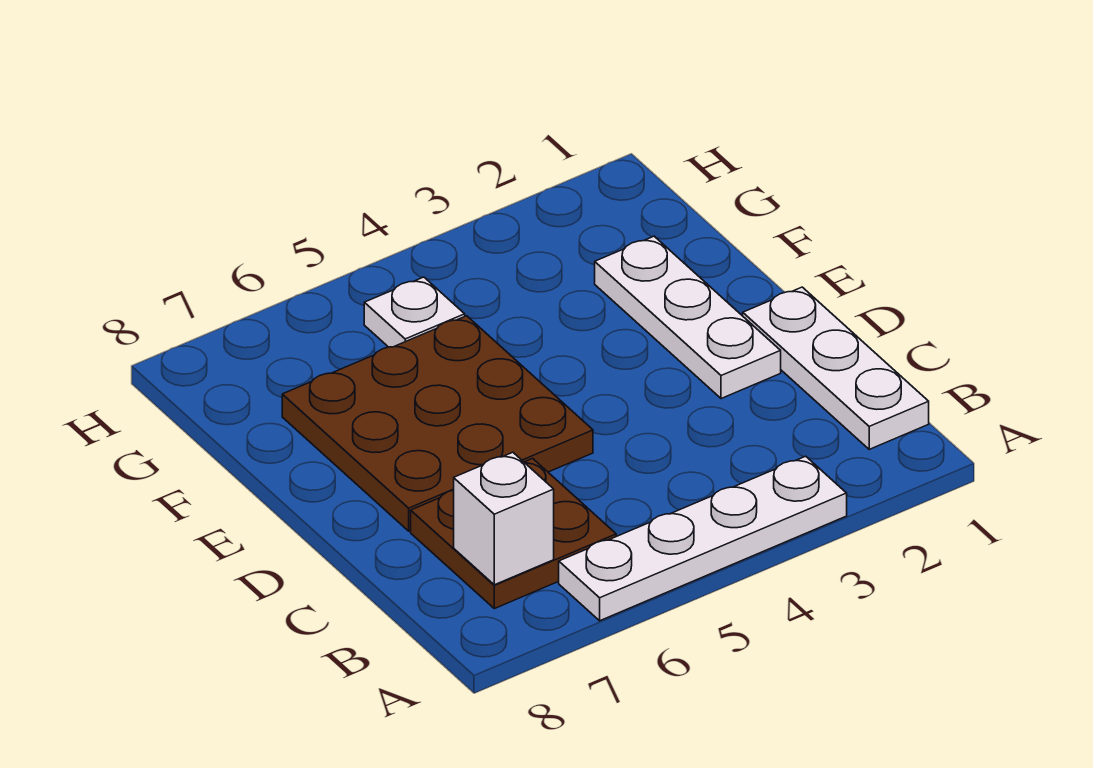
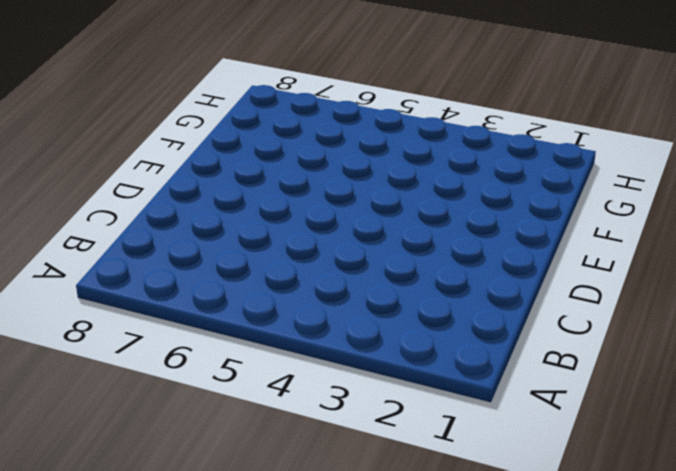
none -> white plate A3:A6 level 1
none -> white plate B1:D1 level 1

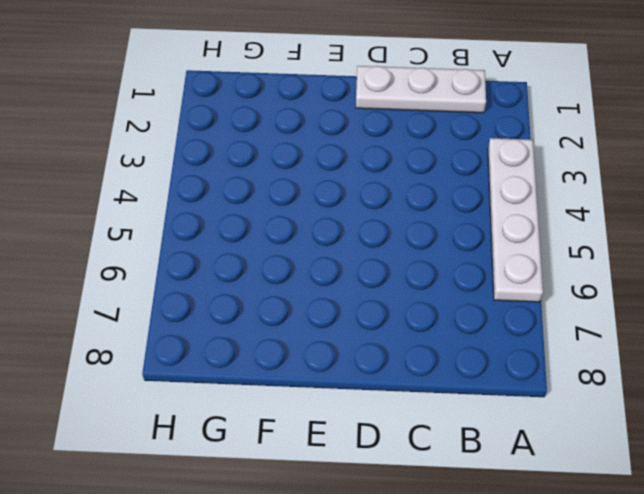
none -> brown plate B6:C7 level 1
none -> white plate D2:F2 level 1

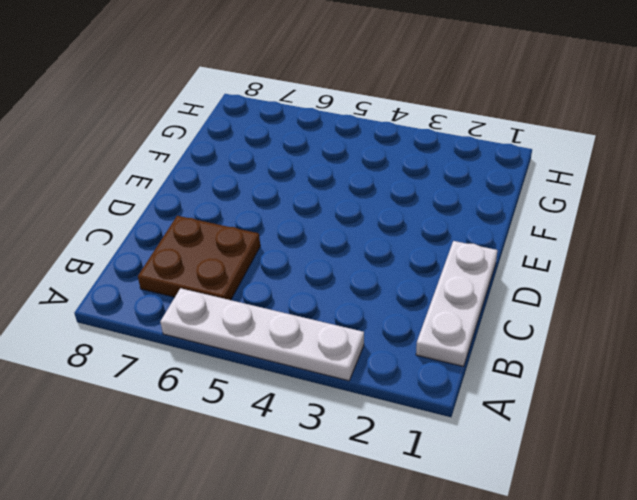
none -> white plate D2:F2 level 1
none -> brown plate D5:F7 level 1

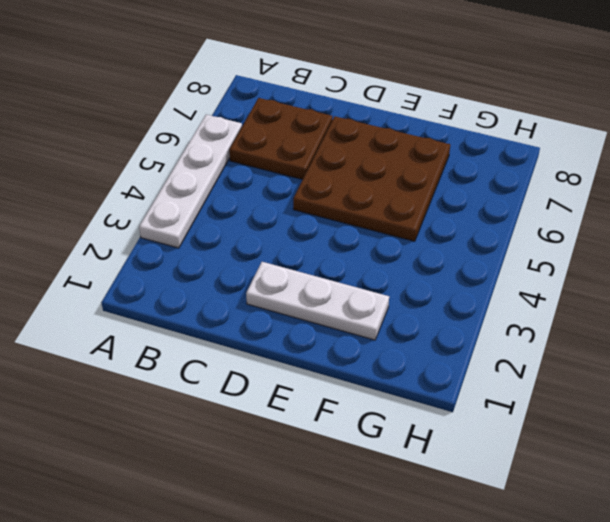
none -> white plate B1:D1 level 1
none -> white plate G5 level 1

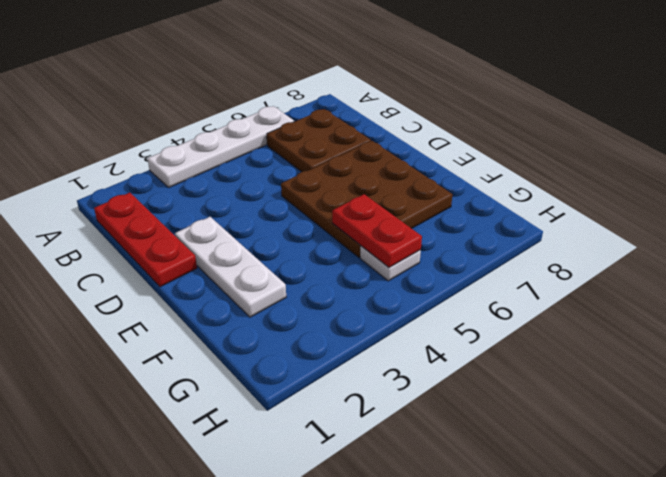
red plate B1:D1 level 1 -> white plate B1:D1 level 1
red plate F5:G5 level 2 -> none
none -> white brick B7 level 2

